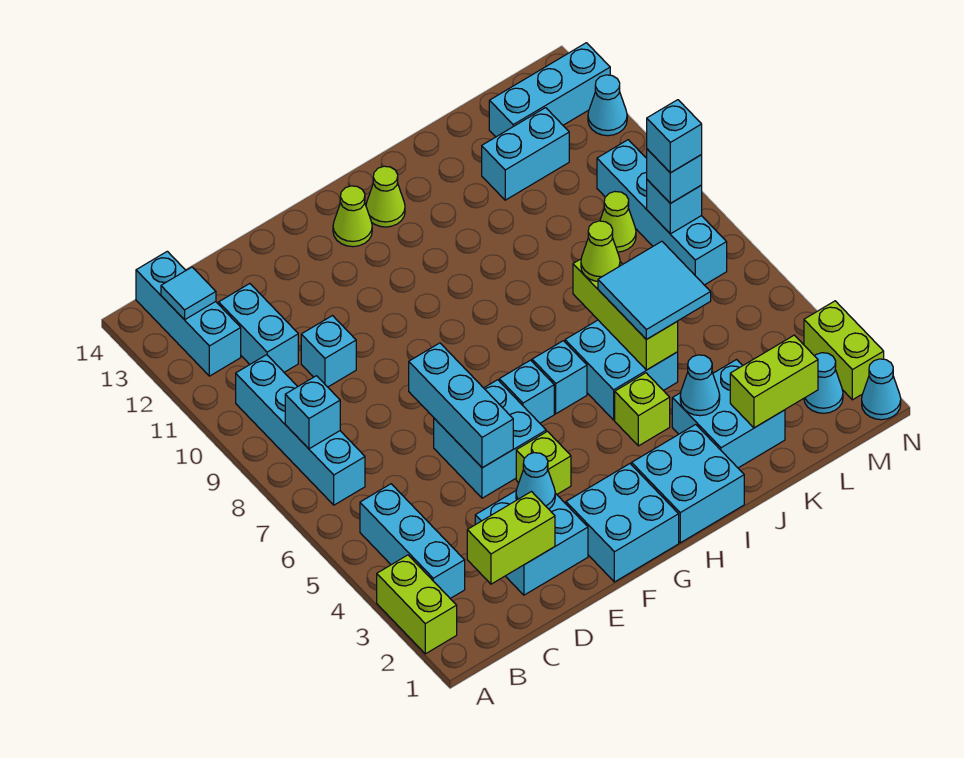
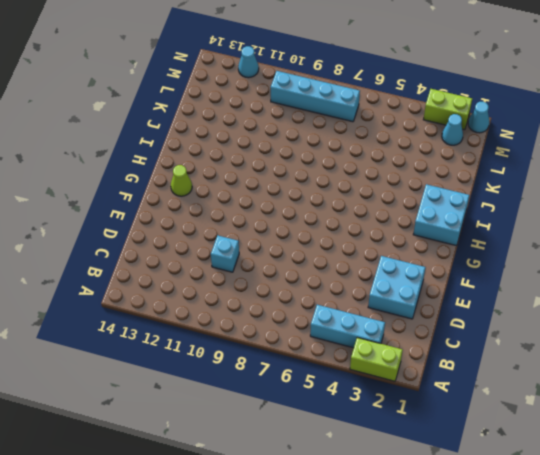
none -> cyan brick B7:B10 level 1
none -> cyan brick B12:B14 level 1
none -> cyan brick C11:C12 level 1
none -> cyan brick E5:F6 level 1

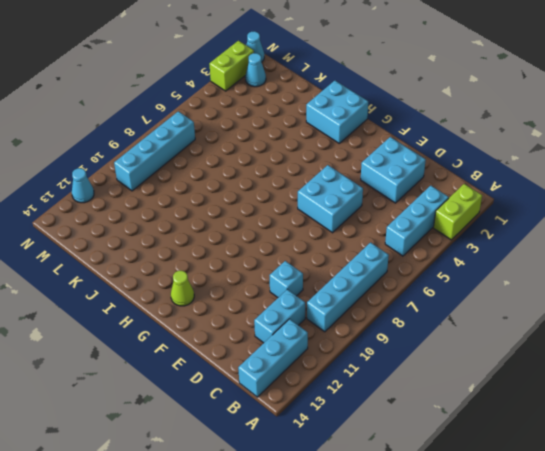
none -> cyan brick F1:G2 level 1
none -> lime brick F4 level 1
none -> cyan brick G6 level 1
none -> cyan brick H6 level 1

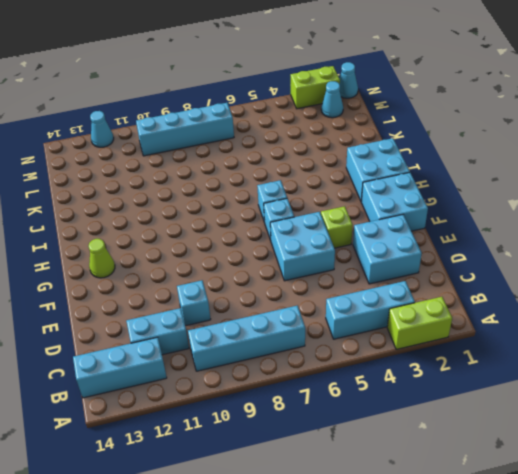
none -> lime cone H13 level 1
none -> lime brick I4 level 1
none -> cyan brick I5:J6 level 1
none -> cyan brick J2:K3 level 1

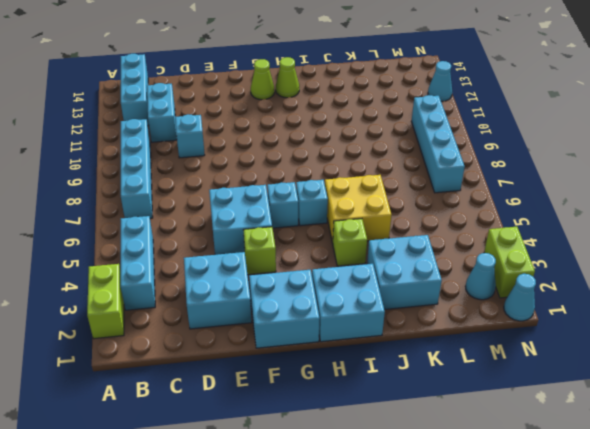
yellow brick I5:J6 level 1 -> cyan brick I5:J6 level 1
none -> cyan brick K12:L12 level 1
none -> lime cone L9 level 1
none -> cyan brick L13:N13 level 1
none -> cyan brick B8 level 2

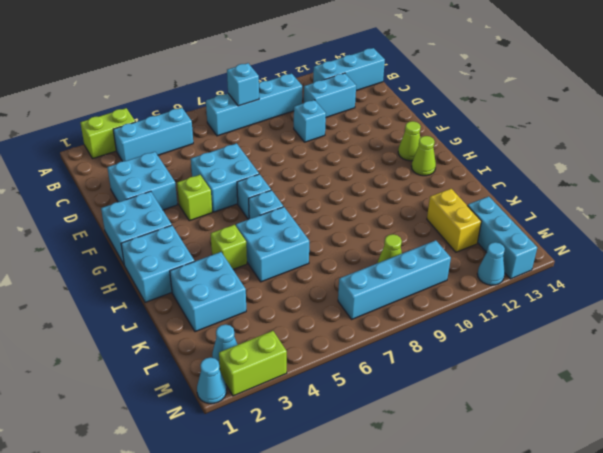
yellow brick K12:L12 level 1 -> cyan brick K12:L12 level 1
none -> cyan tile B13 level 2
none -> lime brick C2:D2 level 2
none -> cyan cone E3 level 2
none -> cyan brick E5:E7 level 2

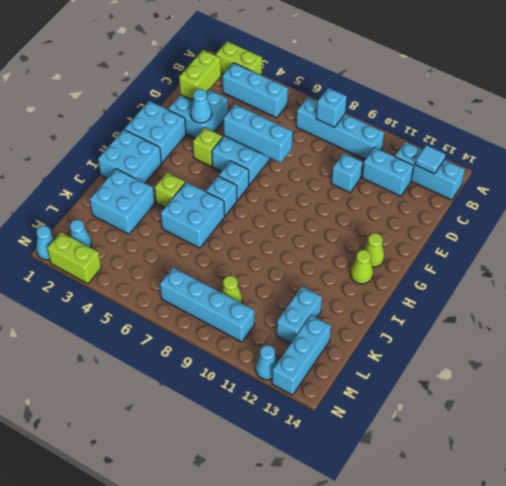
none -> cyan cone J3 level 2
none -> lime brick J5:J7 level 2
none -> lime brick K2:L2 level 2
none -> cyan brick M8 level 2

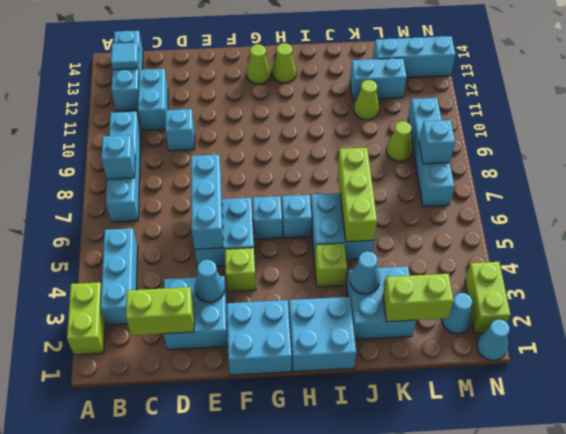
lime cone K11 level 1 -> lime cone J7 level 3
none -> cyan cone N12 level 1
none -> cyan tile J5:K6 level 3
none -> cyan brick M8 level 3
none -> cyan brick M8 level 4

